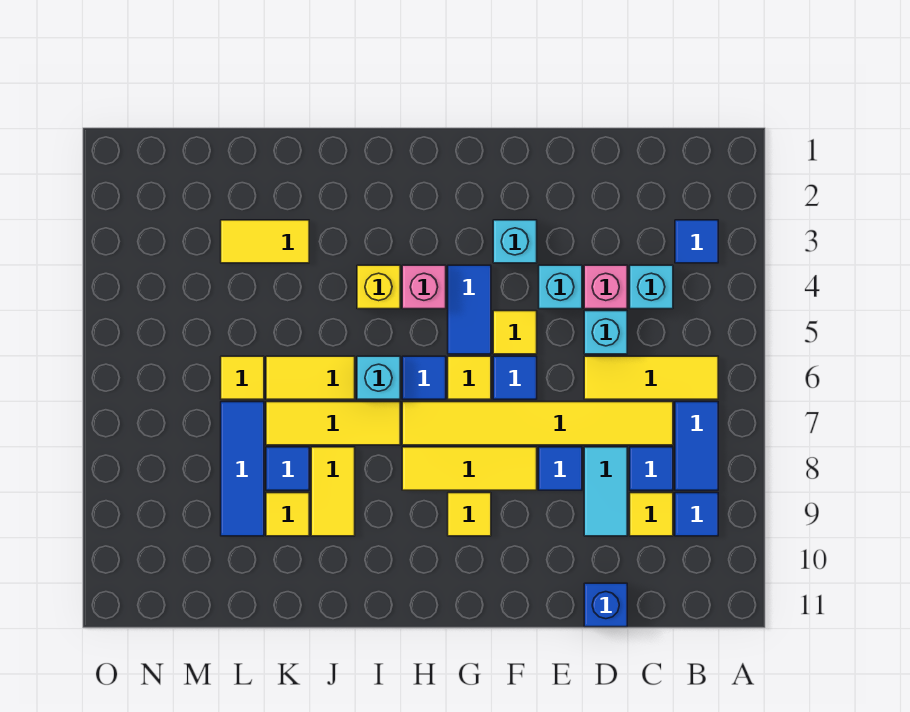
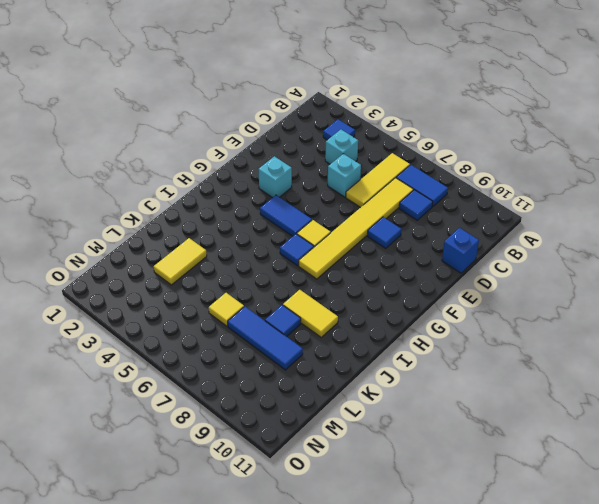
none -> blue tile B9 level 1
none -> yellow tile C9 level 1
none -> pink brick D4 level 1
none -> cyan tile D8:D9 level 1

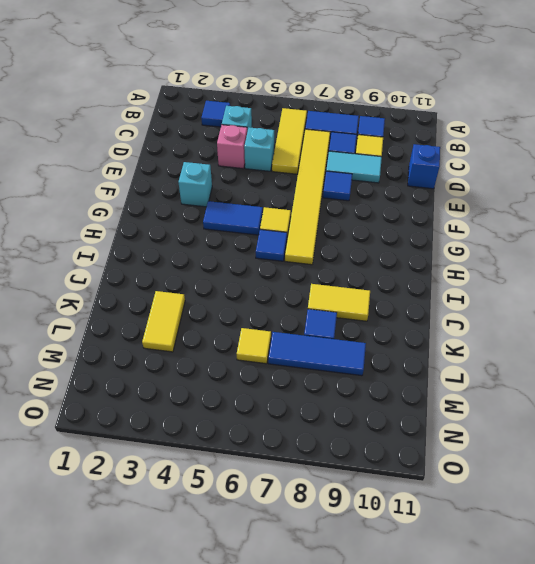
none -> cyan brick E4 level 1
none -> yellow tile F5 level 1
none -> blue tile F6 level 1
none -> yellow tile F8:H8 level 1

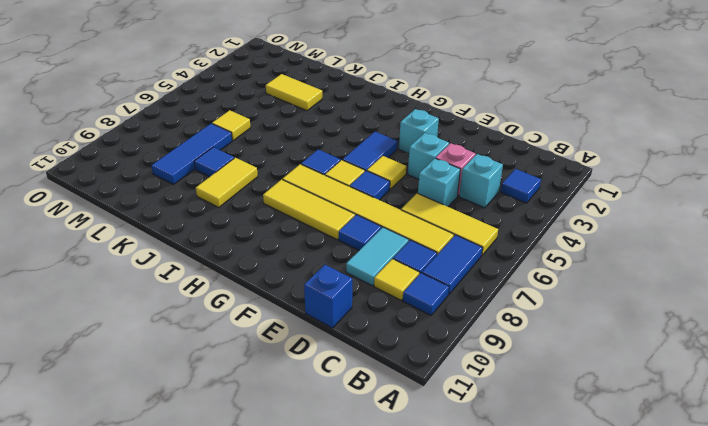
none -> yellow tile G9 level 1
none -> pink brick H4 level 1
none -> yellow brick I4 level 1
none -> cyan brick I6 level 1

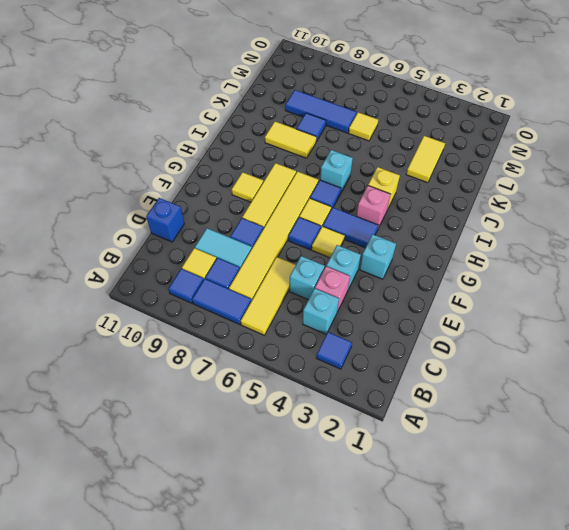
none -> yellow tile I7:K7 level 1
none -> yellow tile J6:K6 level 1
none -> yellow tile K9 level 1

